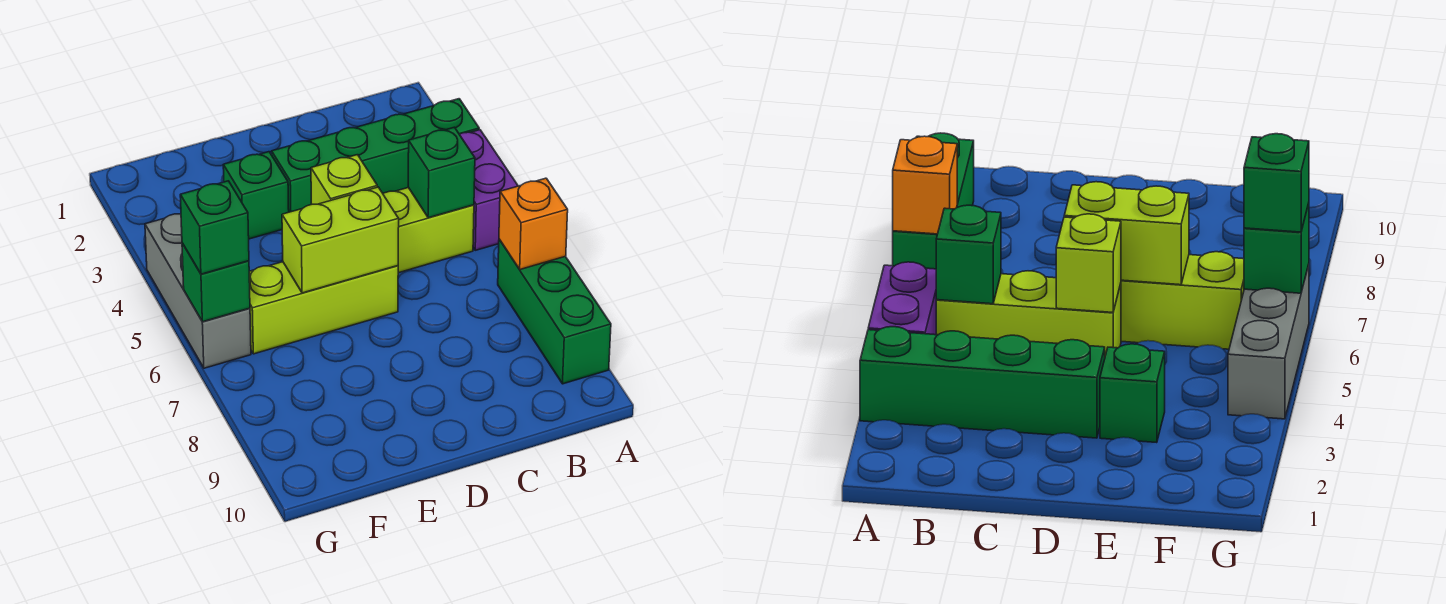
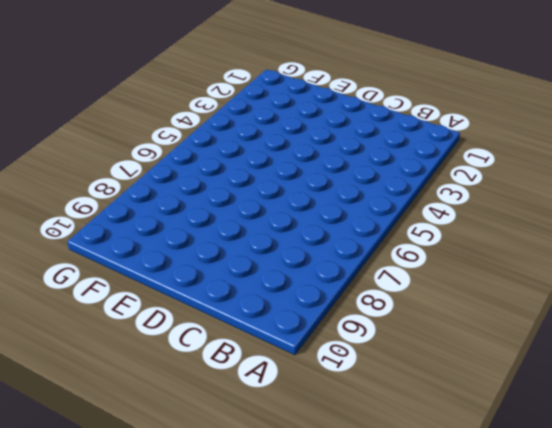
none -> green brick A3:D3 level 1
none -> purple brick A4:A5 level 1
none -> green brick A7:A9 level 1

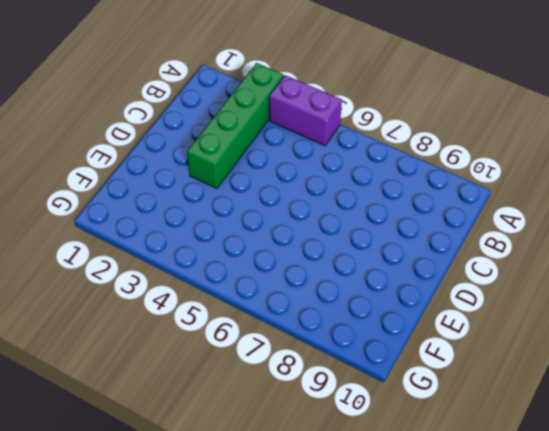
none -> green brick A7:A9 level 1
none -> lime brick B5:D5 level 1
none -> lime brick D6:F6 level 1

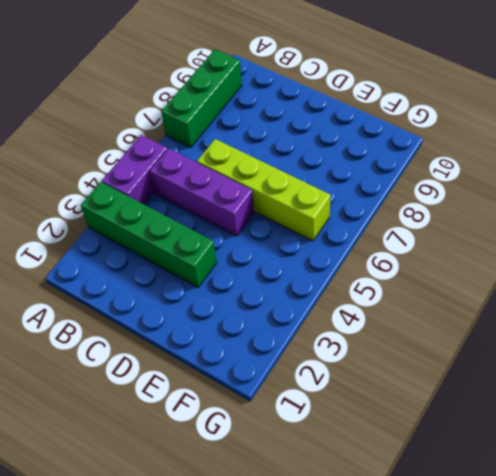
purple brick B5:D5 level 1 -> lime brick B5:D5 level 1
lime brick C6:F6 level 1 -> lime brick D6:F6 level 1
none -> green brick E3 level 1
none -> grey brick G4:G6 level 1
none -> orange brick A7 level 2

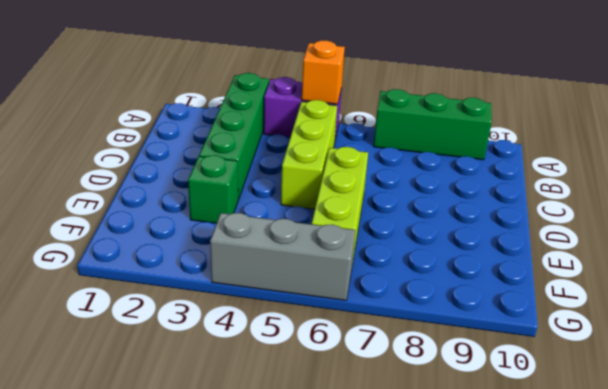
orange brick A5 level 2 -> orange brick A7 level 2
none -> green brick B5 level 2
none -> lime brick D5 level 2
none -> lime brick D6:E6 level 2

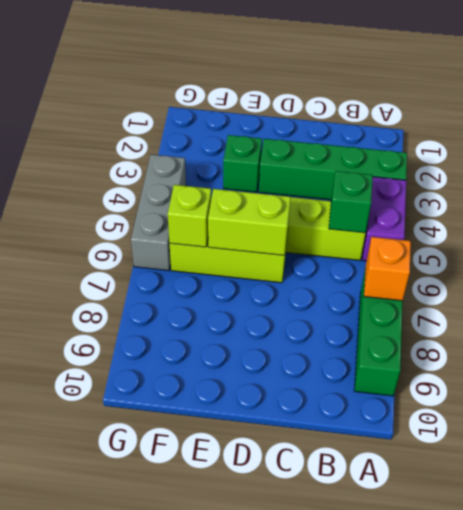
lime brick F6 level 2 -> lime brick D5 level 2
none -> green brick G6 level 2
none -> green brick G6 level 3

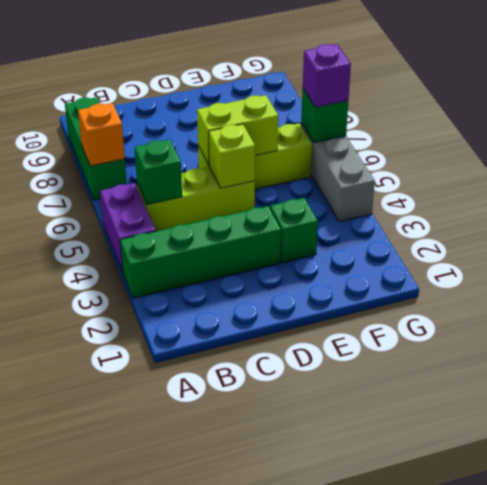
purple brick G6 level 3 -> green brick G6 level 3

